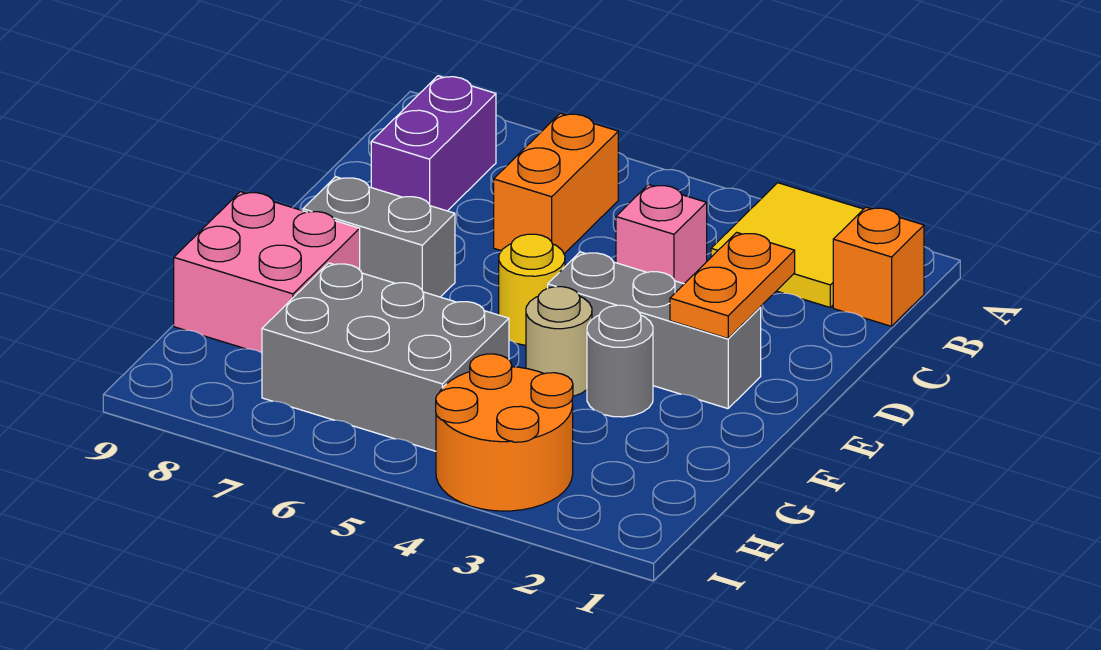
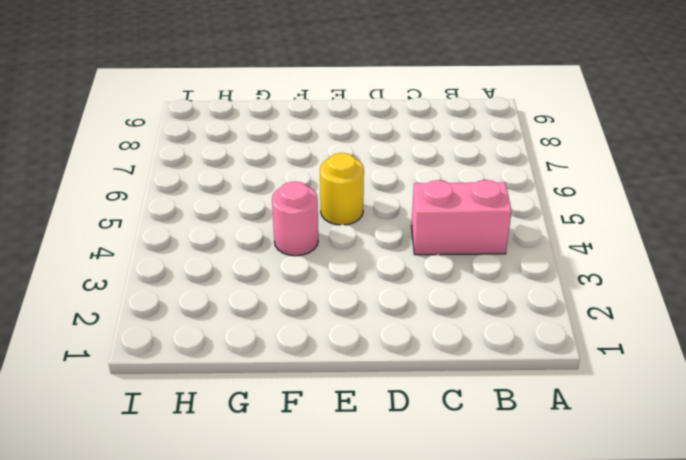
pink brick B4:C4 level 1 -> pink brick C4 level 1
pink round brick F4 level 1 -> tan round brick F4 level 1
none -> yellow tile A2:B3 level 1
none -> orange brick B1 level 1
none -> orange brick B6:C6 level 1

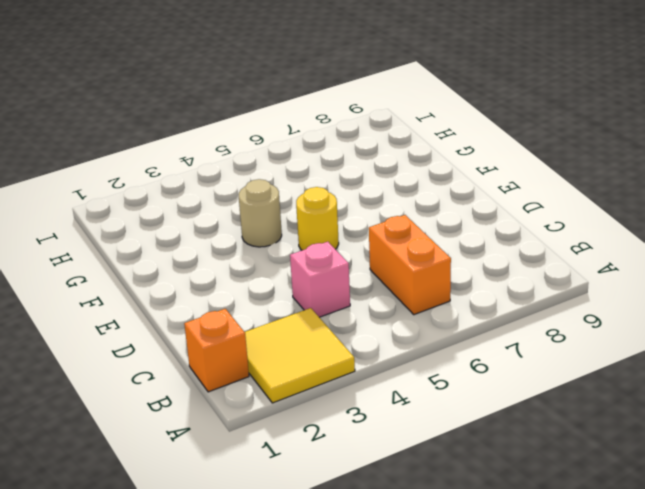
none -> purple brick B8:C8 level 1
none -> grey brick E2:E4 level 1
none -> grey brick E7:E8 level 1

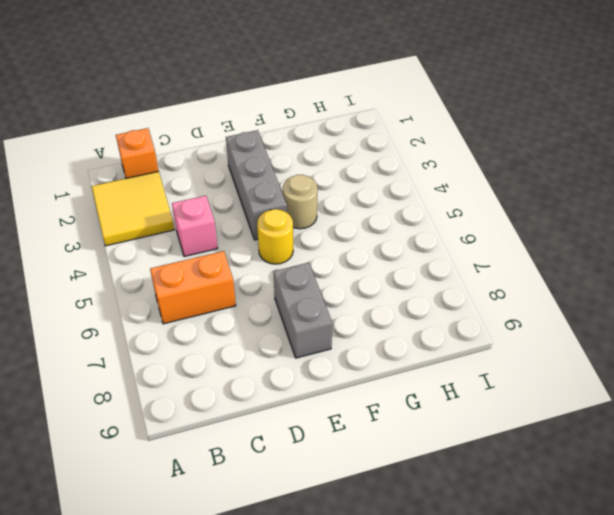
none -> purple brick B8:C8 level 1
none -> grey round brick F3 level 1
none -> pink brick F8:G9 level 1

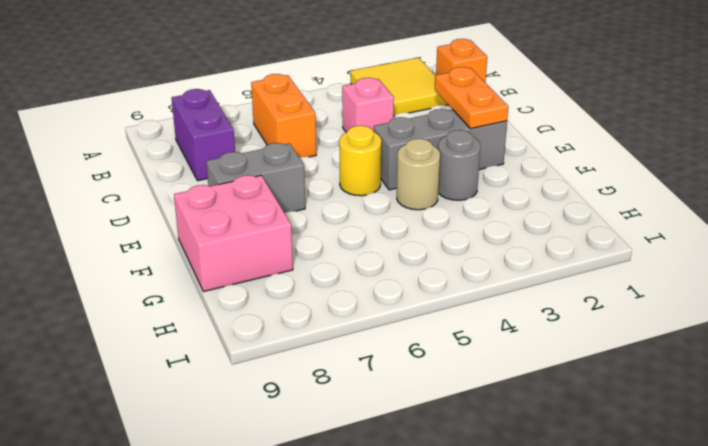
none -> grey brick G5:H7 level 1
none -> orange round brick H3:I4 level 1

